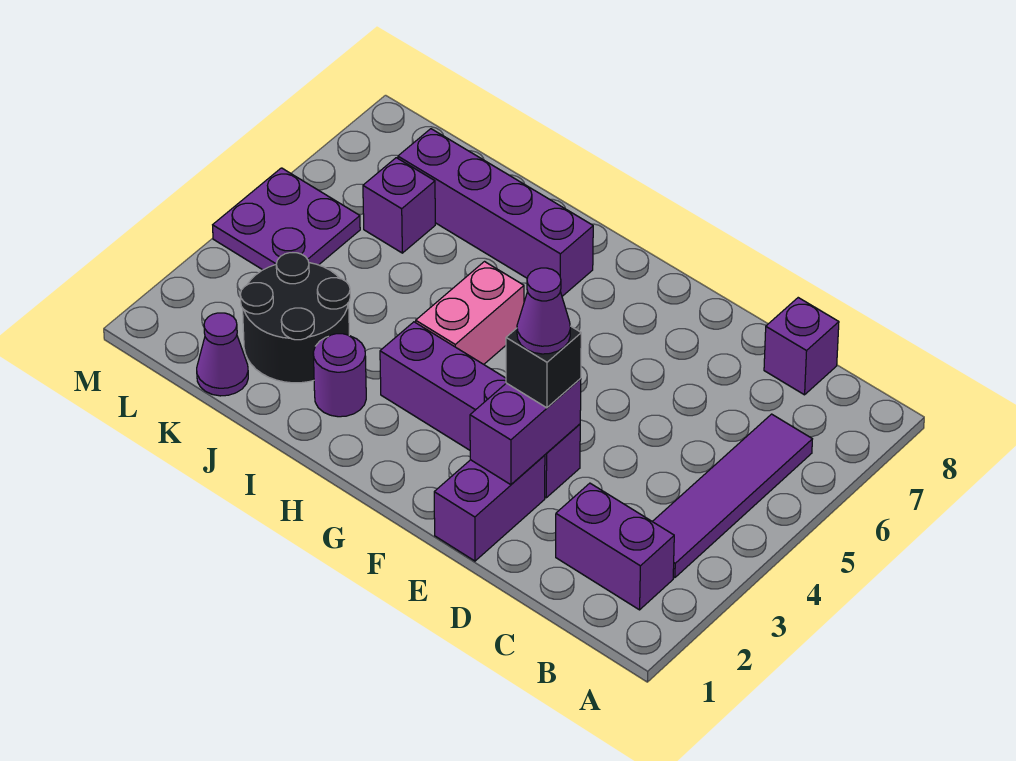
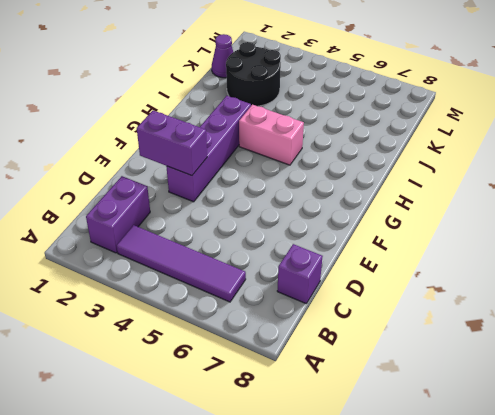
none -> purple brick E1:E2 level 1
none -> purple brick H7:K7 level 1
none -> purple round brick I2 level 1

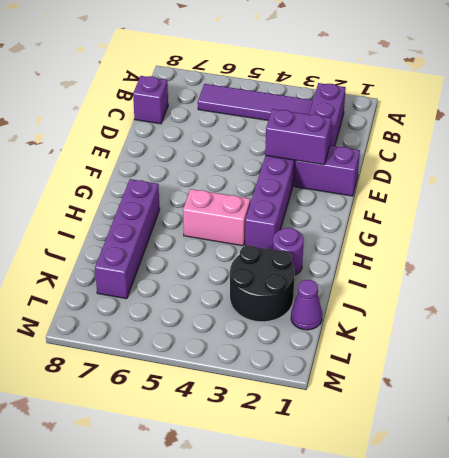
none -> purple brick K6 level 1
none -> purple plate L4:M5 level 1
none -> black brick E3 level 3

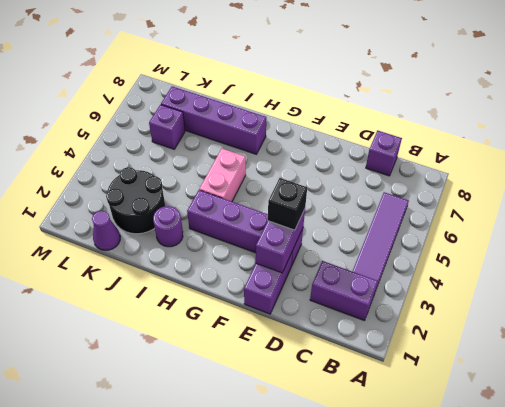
none -> purple plate L4:M5 level 1
none -> purple cone E3 level 4

